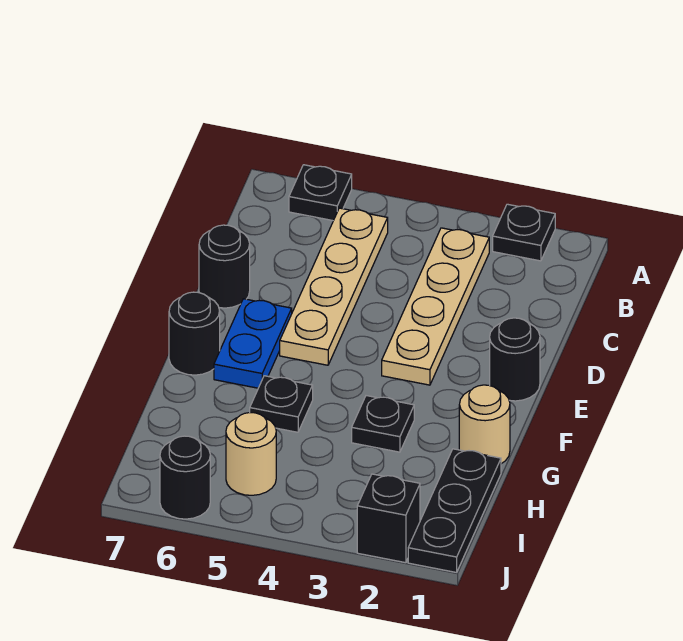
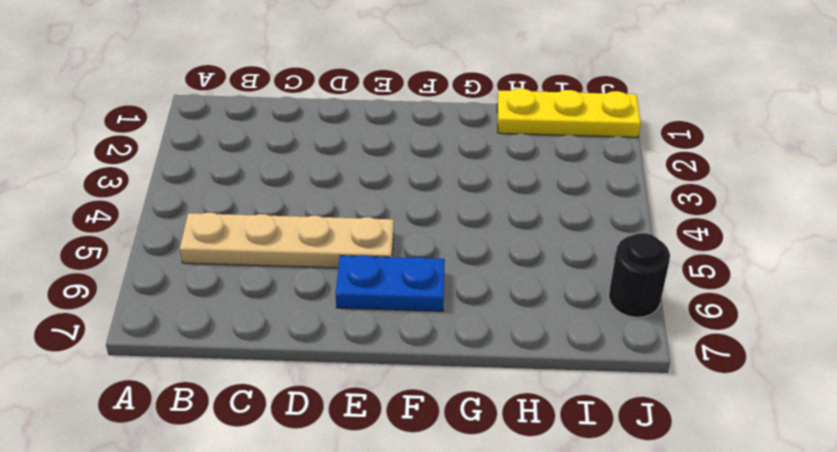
yellow plate H1:J1 level 1 -> black plate H1:J1 level 1
none -> black plate A2 level 1
none -> black plate A6 level 1
none -> tan plate B3:E3 level 1

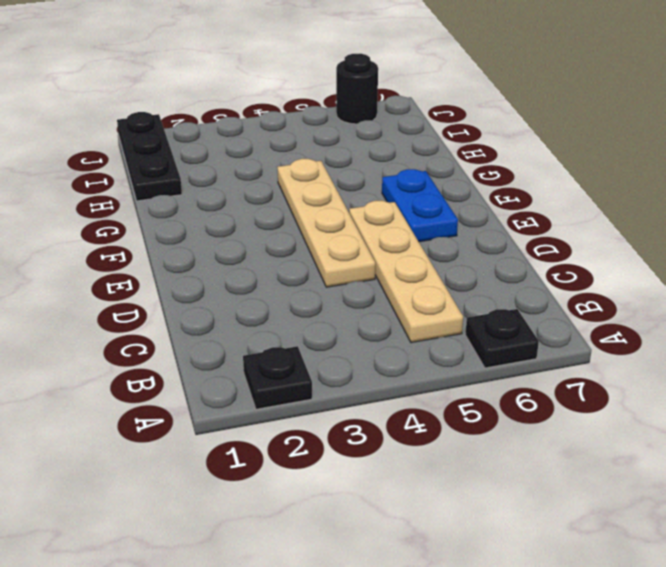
tan plate D4:G4 level 1 -> tan plate B3:E3 level 1
none -> black round brick D7 level 1
none -> black round brick E1 level 1
none -> black round brick F7 level 1

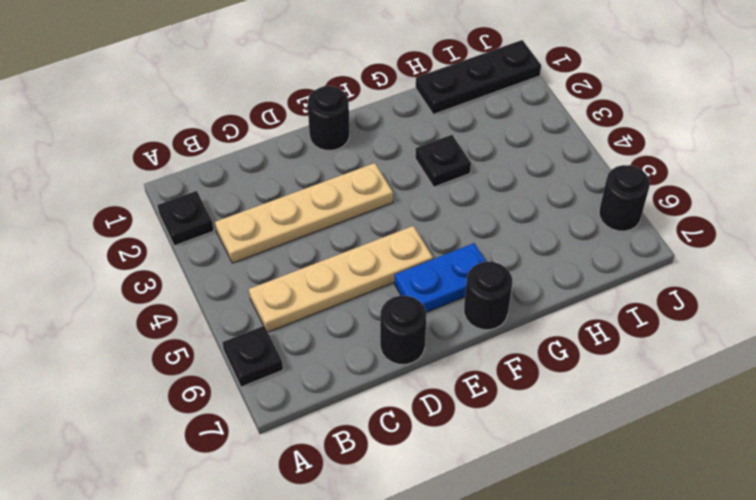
none -> tan round brick G1 level 1
none -> black plate G5 level 1
none -> tan round brick I5 level 1

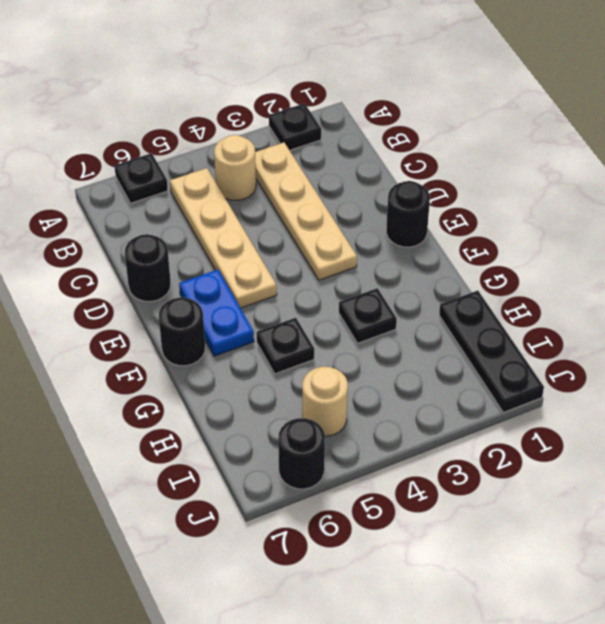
tan round brick B4 level 1 -> tan round brick G1 level 1
none -> black brick J2 level 1

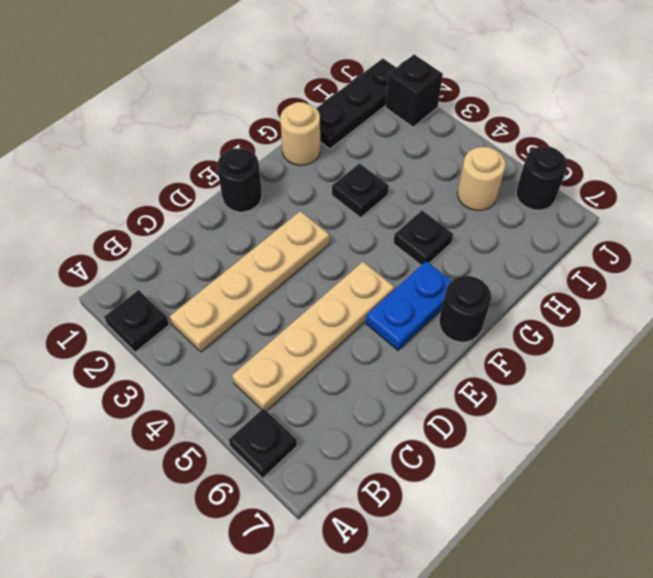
none -> black round brick D7 level 1

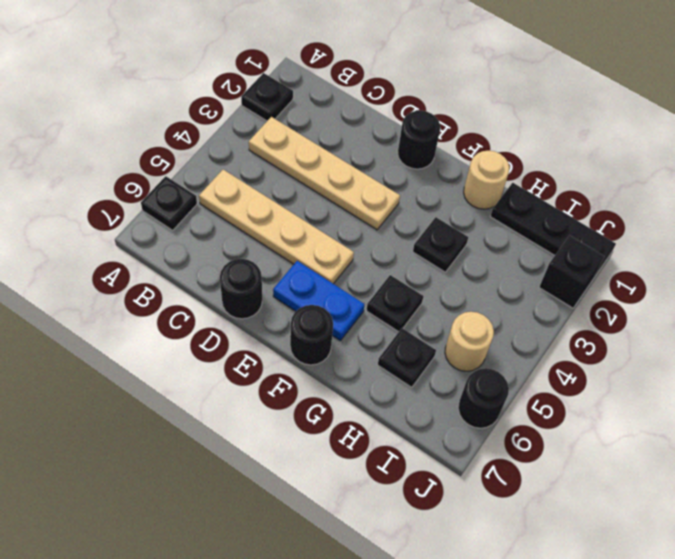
black plate H6 level 1 -> none

